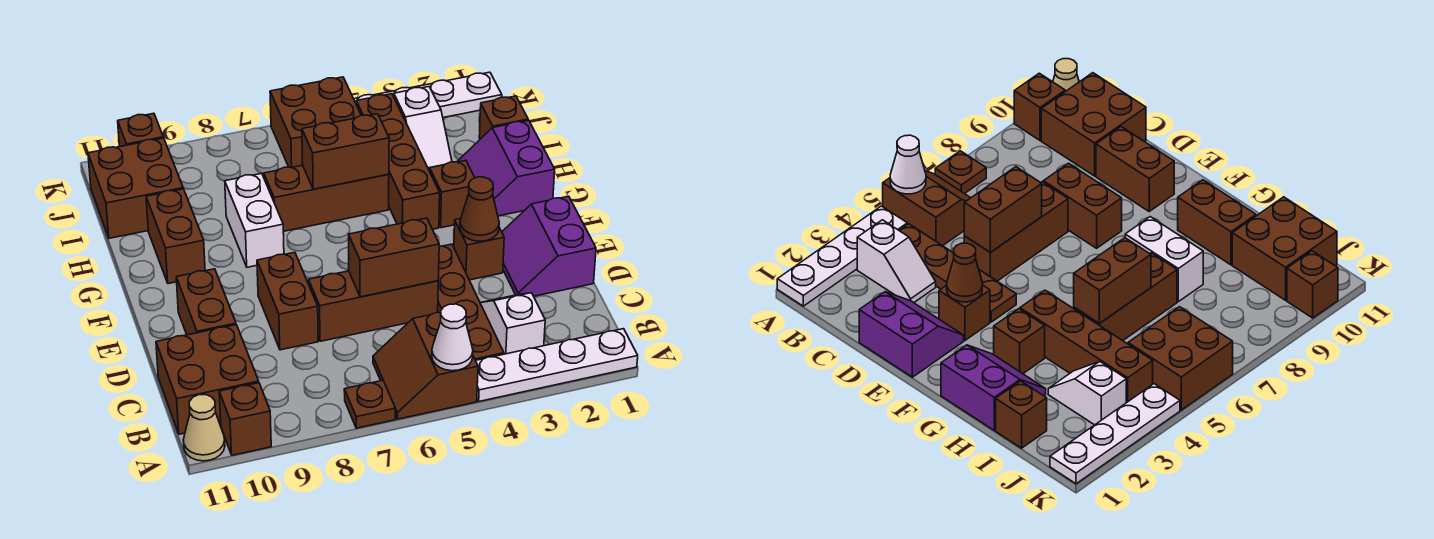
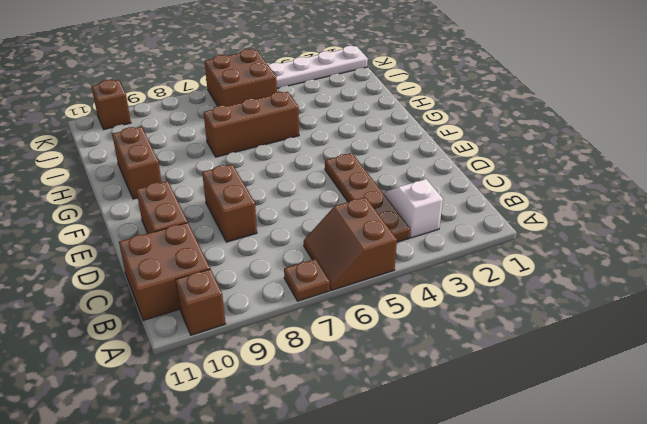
none -> white plate A1:A4 level 1
none -> tan cone A11 level 1
none -> purple slope D1:E2 level 1 top 1

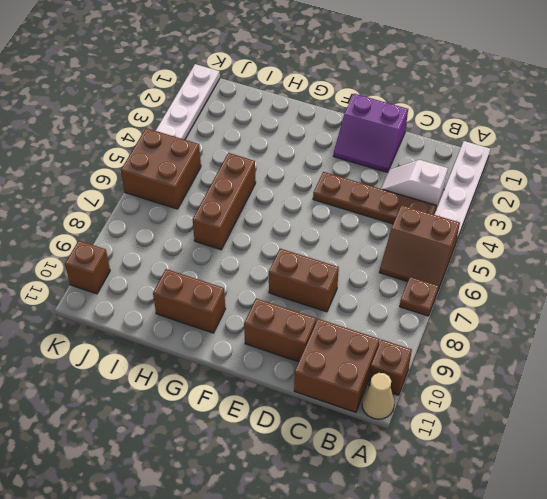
none -> brown brick D5:D7 level 1
none -> brown brick E3 level 1
none -> purple slope G1:H2 level 1 top 1

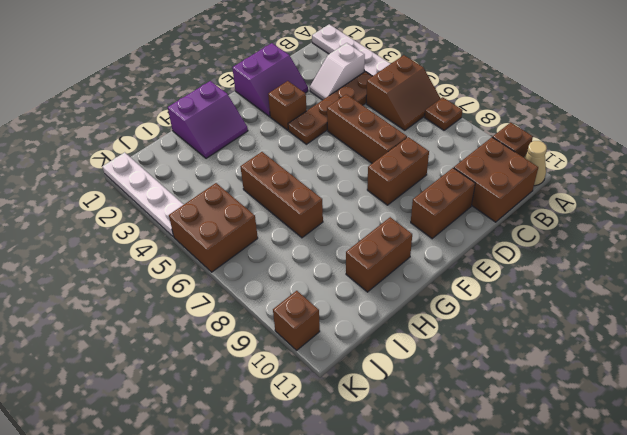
none -> brown brick G3 level 1
none -> brown brick G4:J4 level 1
none -> white brick G8:H8 level 1

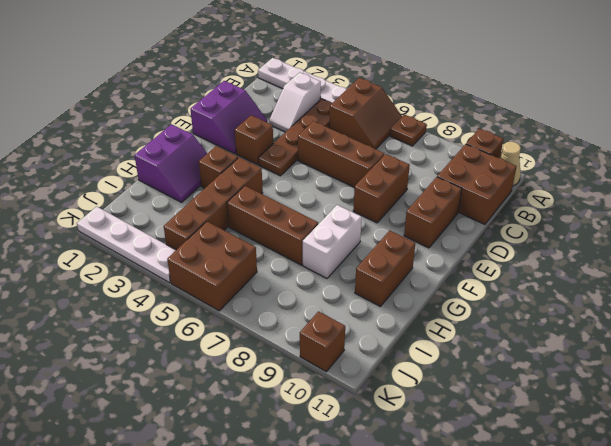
none -> brown brick I1 level 1
none -> white slope I3:J3 level 1 top J
none -> brown brick I10:J11 level 1

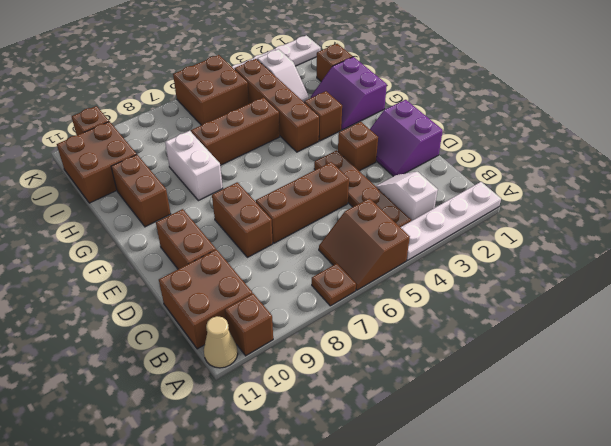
none -> white cone A5 level 2
none -> brown brick D5:D6 level 2
none -> brown cone E3 level 2

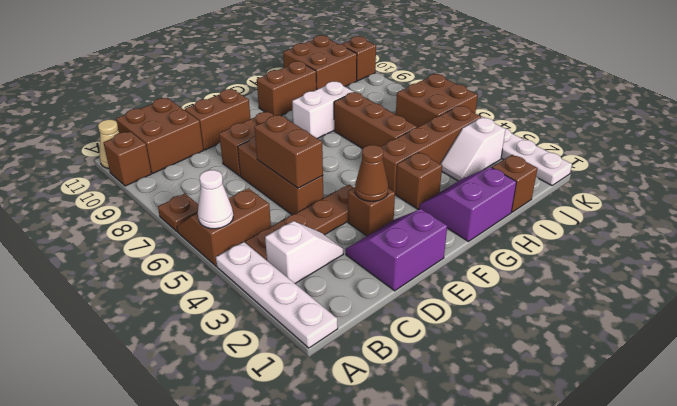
none -> brown brick H5:H6 level 2

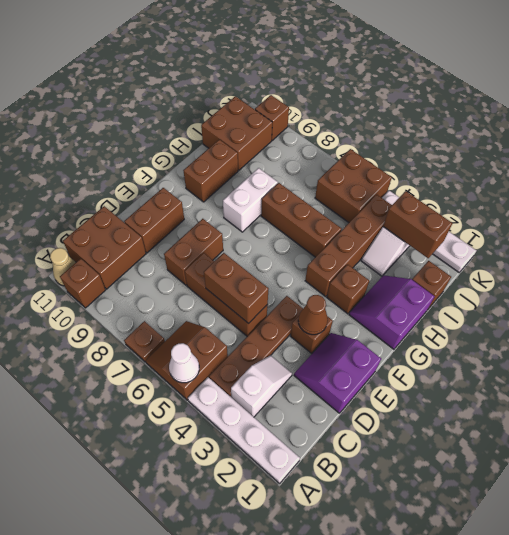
brown brick J2:J3 level 2 -> brown brick H5:H6 level 2

